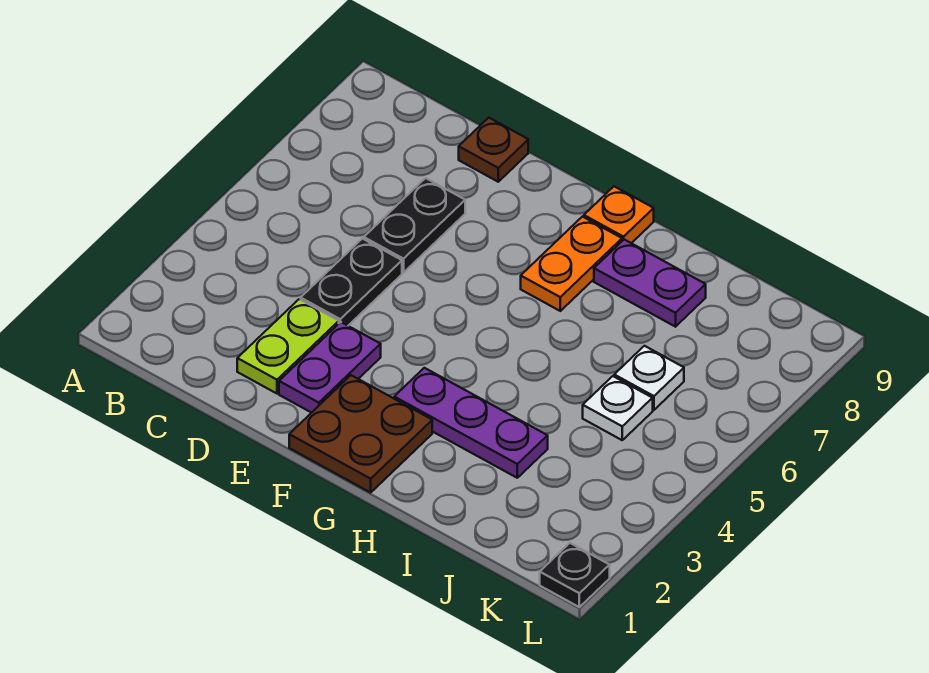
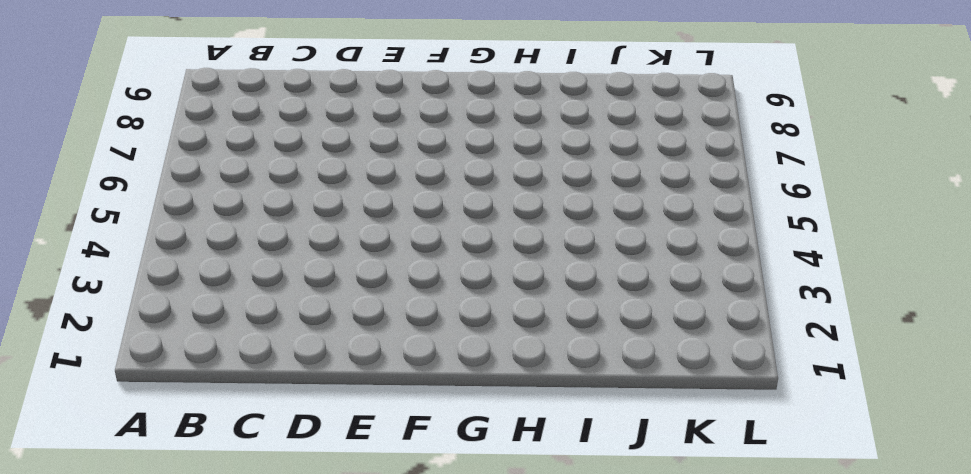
none -> lime plate D2:D3 level 1
none -> black plate D4:D5 level 1
none -> black plate D6:D7 level 1

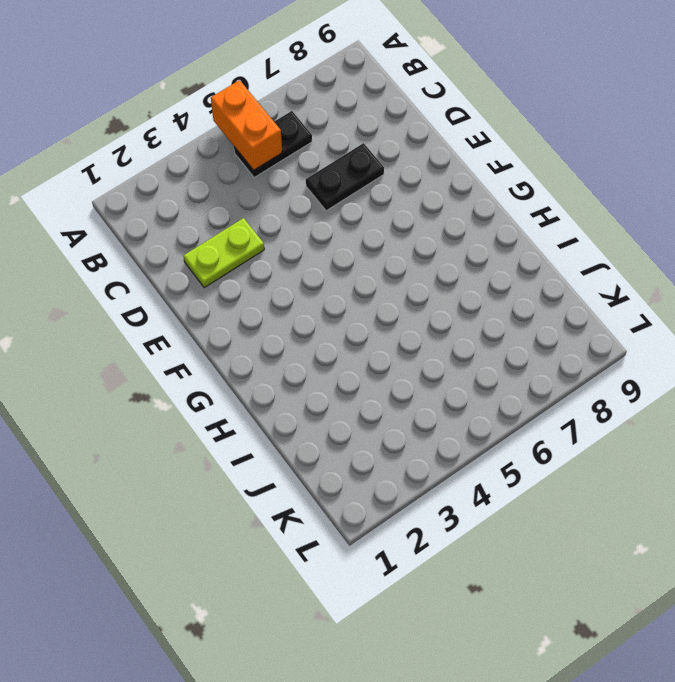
orange brick A5:B5 level 2 -> none
black plate B5:B6 level 1 -> black plate D4:D5 level 1
none -> brown plate D9 level 1
none -> purple plate E2:E3 level 1
none -> brown plate F1:G2 level 1

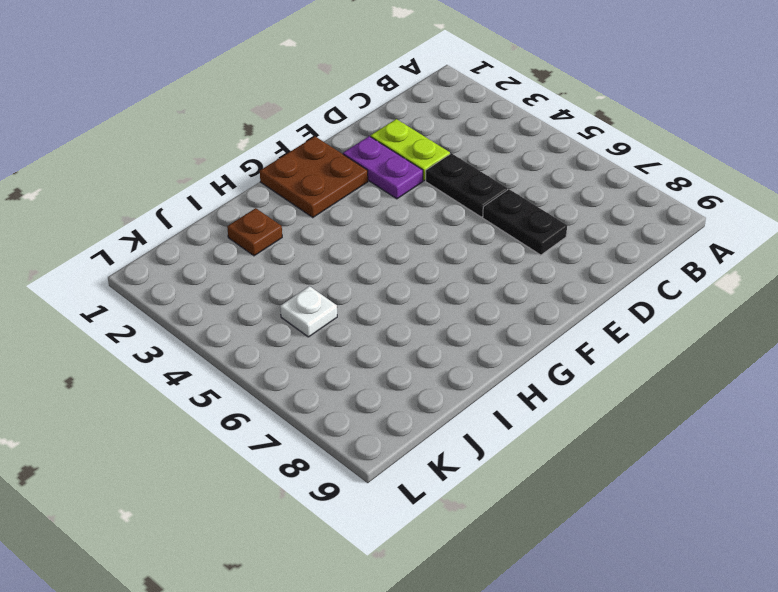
brown plate I2 level 1 -> brown plate D9 level 1
none -> purple plate G3:I3 level 1
none -> orange plate G7:G8 level 1
none -> orange plate G9 level 1

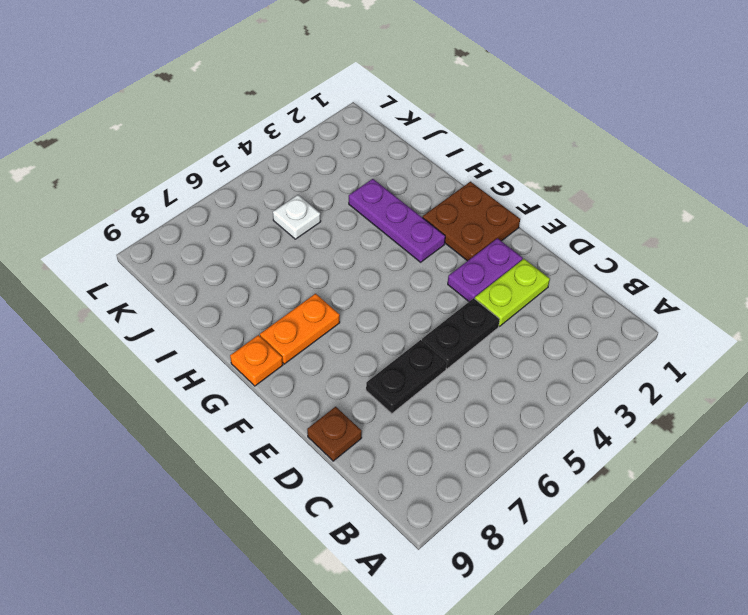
none -> purple plate H8:I8 level 1
none -> white plate J6 level 1
none -> black plate L1 level 1

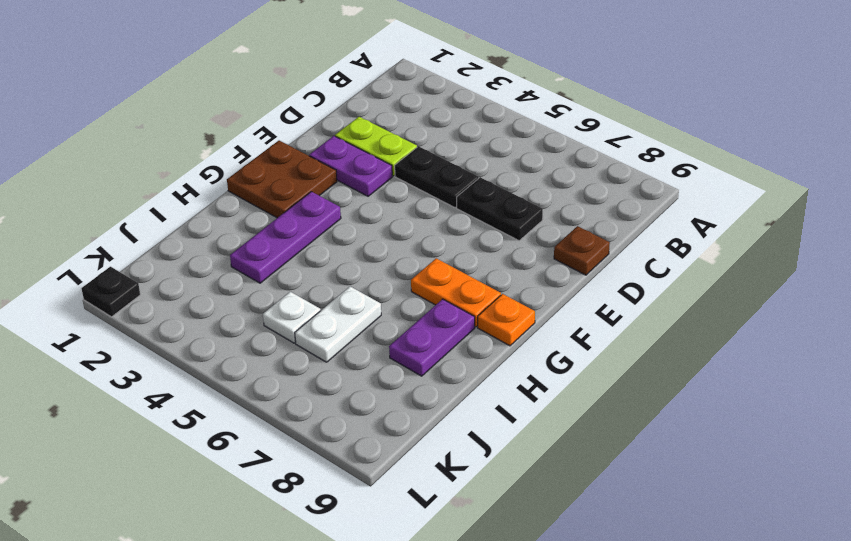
white plate I6:J6 level 1 -> white plate J6 level 1

